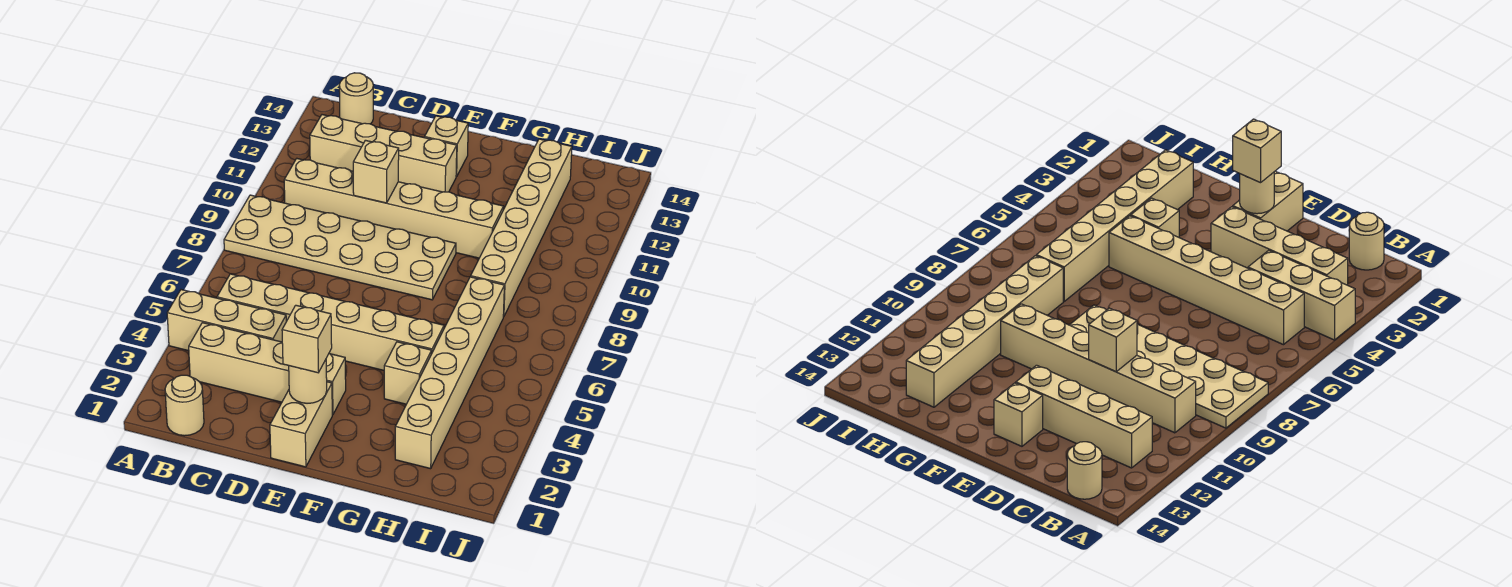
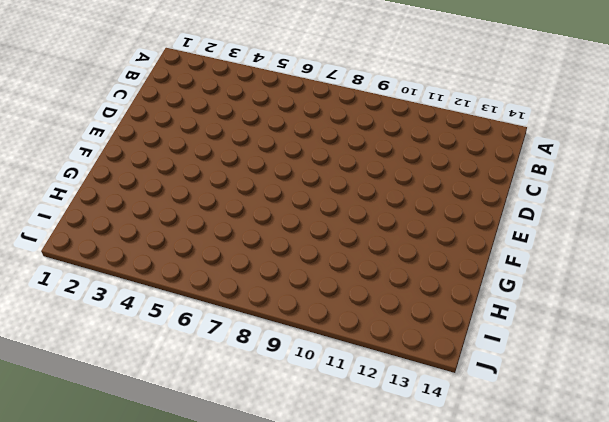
none -> tan brick A4:C4 level 1
none -> tan plate A8:F9 level 1
none -> tan round brick B1 level 1

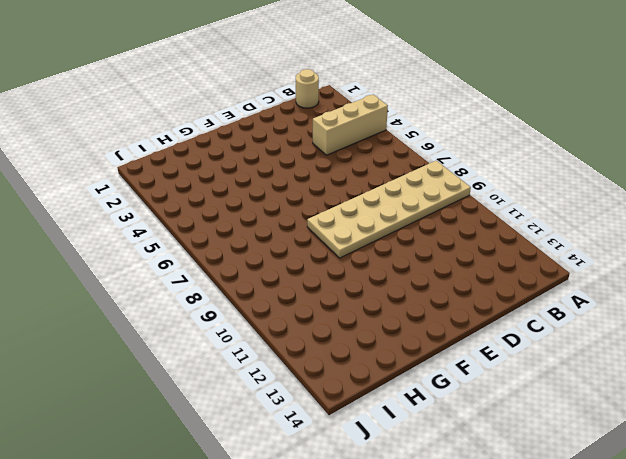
none -> tan brick B3:E3 level 1
none -> tan brick B5:G5 level 1
none -> tan brick B10:G10 level 1

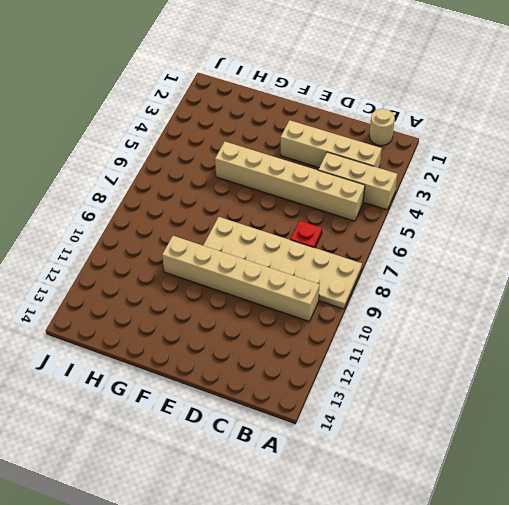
red plate C7 level 1 -> none
none -> tan brick B12:E12 level 1
none -> tan round brick B14 level 1
none -> tan brick E1:E2 level 1

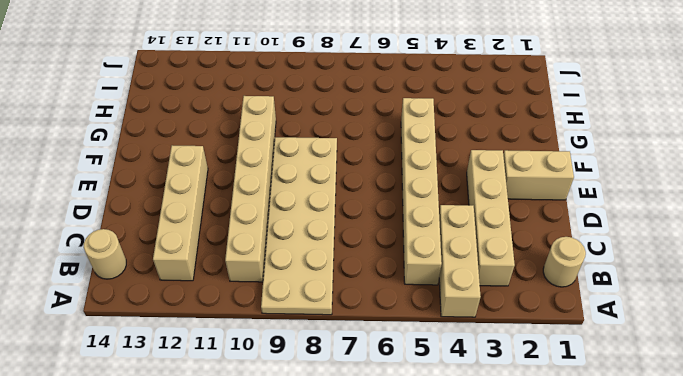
none -> tan brick E13 level 1
none -> tan brick G4 level 1
none -> tan brick H2:H7 level 1

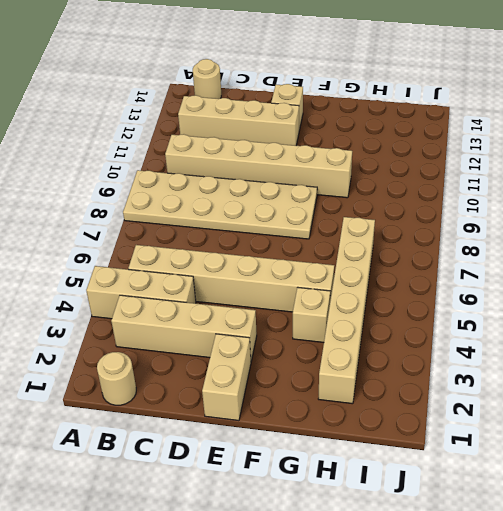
none -> tan brick H8:H13 level 1
none -> tan brick D10 level 2
none -> tan round brick E2 level 2

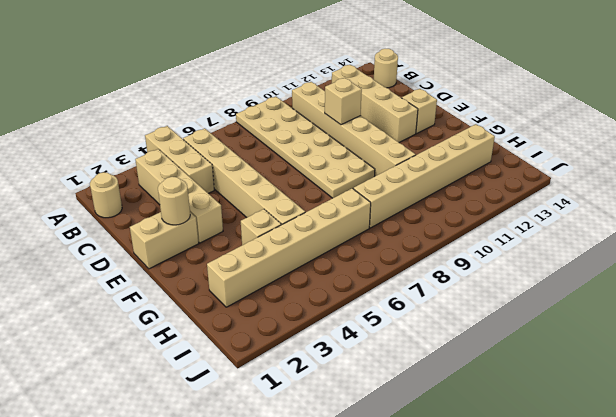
none -> tan brick E2 level 3

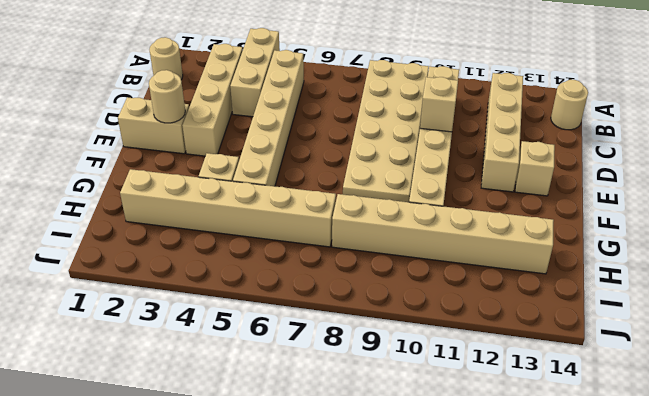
none -> tan brick E2 level 3

